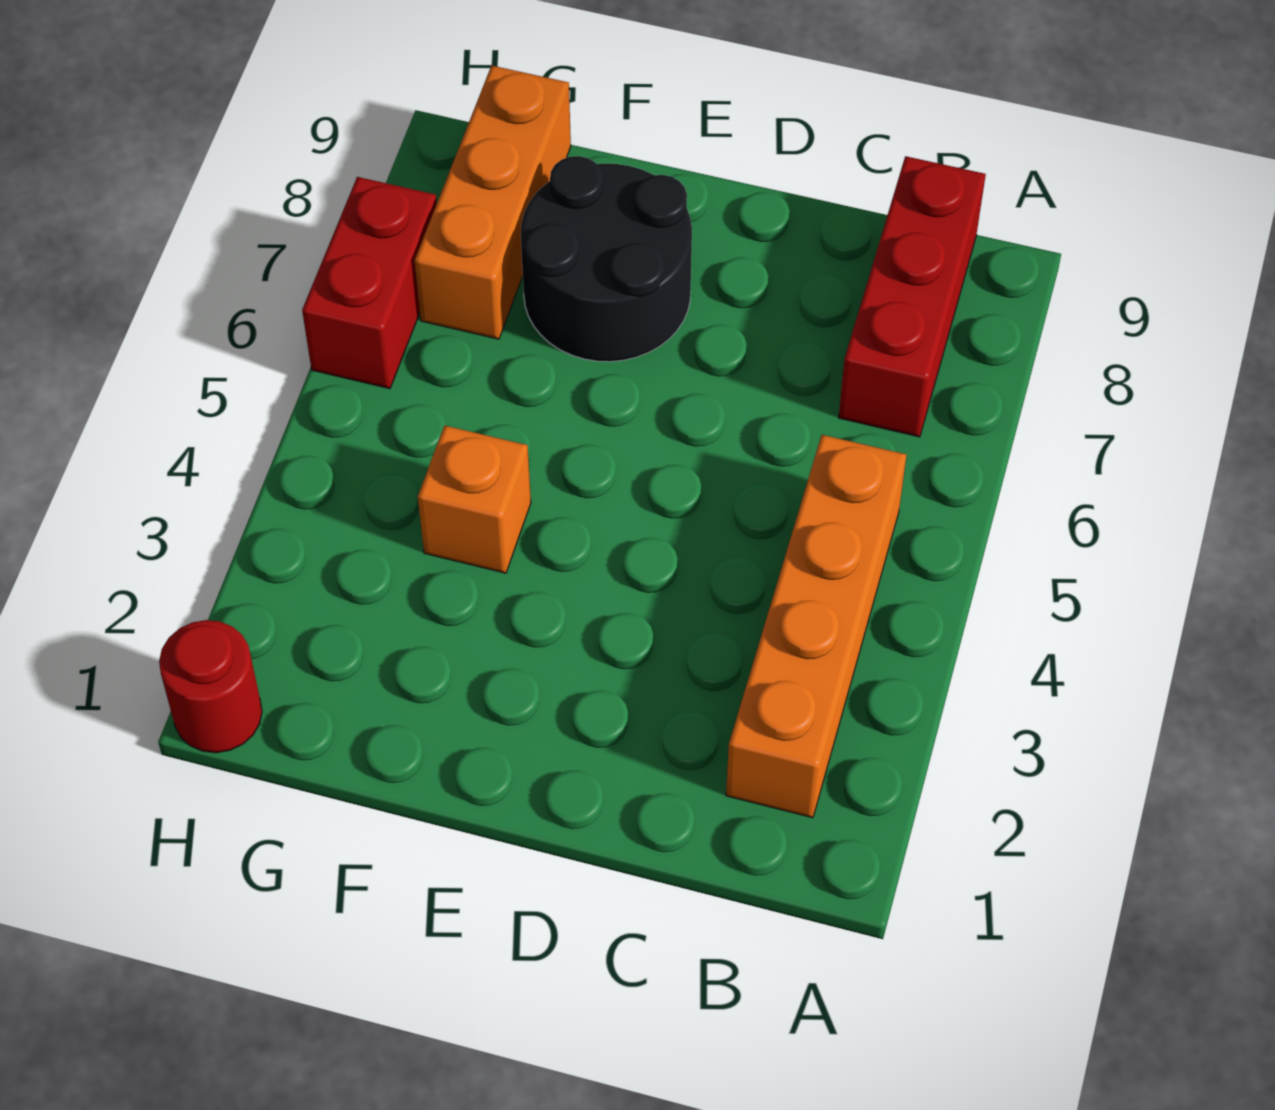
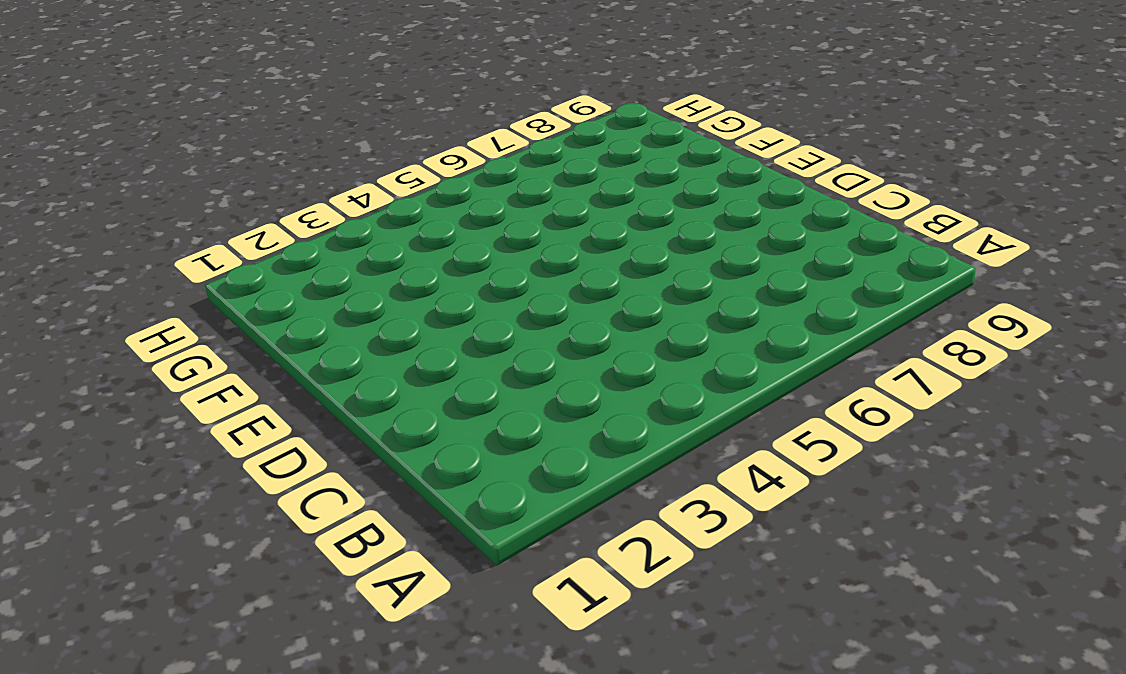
none -> orange brick B2:B5 level 1
none -> red brick B7:B9 level 1

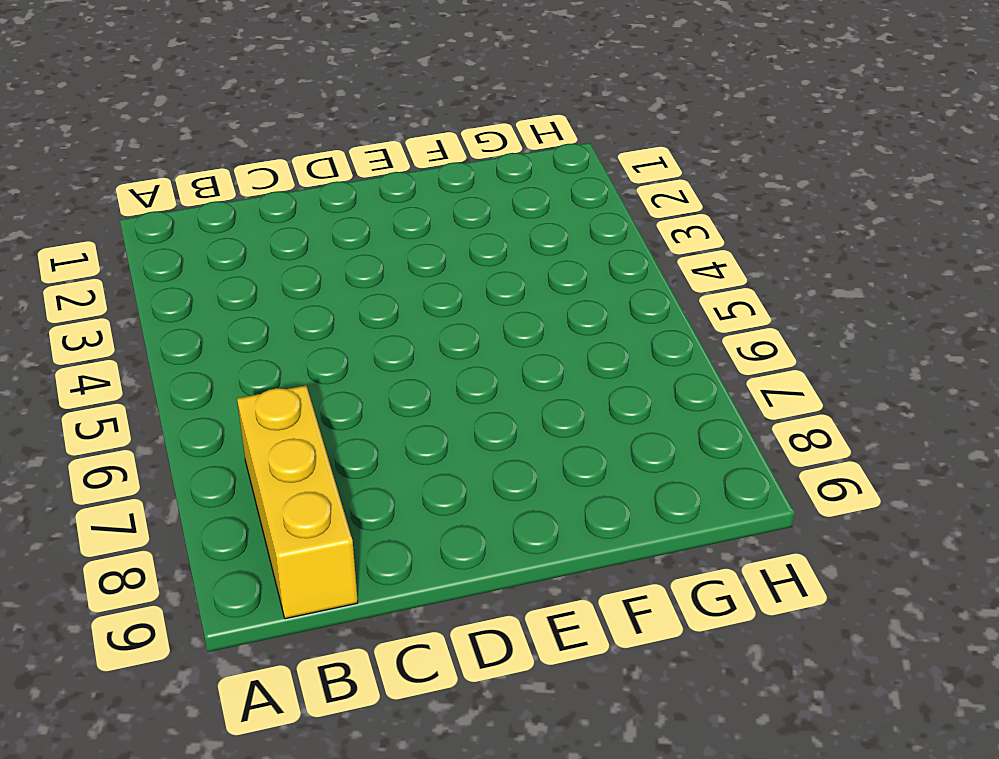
yellow brick B7:B9 level 1 -> red brick B7:B9 level 1
none -> orange brick B2:B5 level 1
none -> black round brick E7:F8 level 1

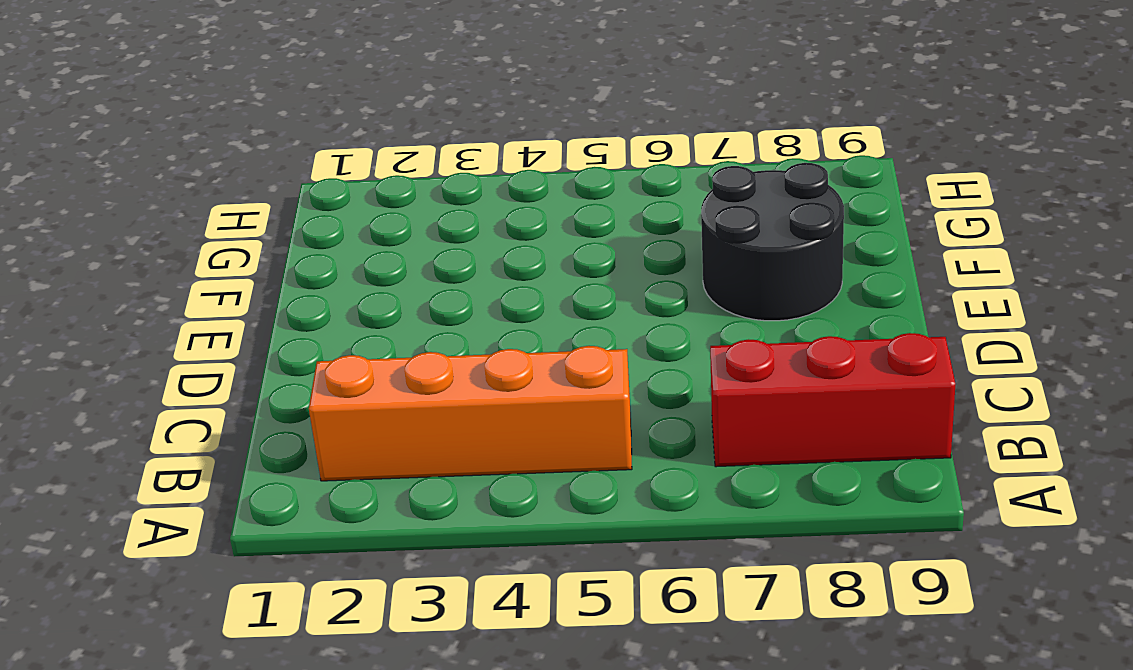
none -> orange brick F4 level 1
none -> orange brick G7:G9 level 1

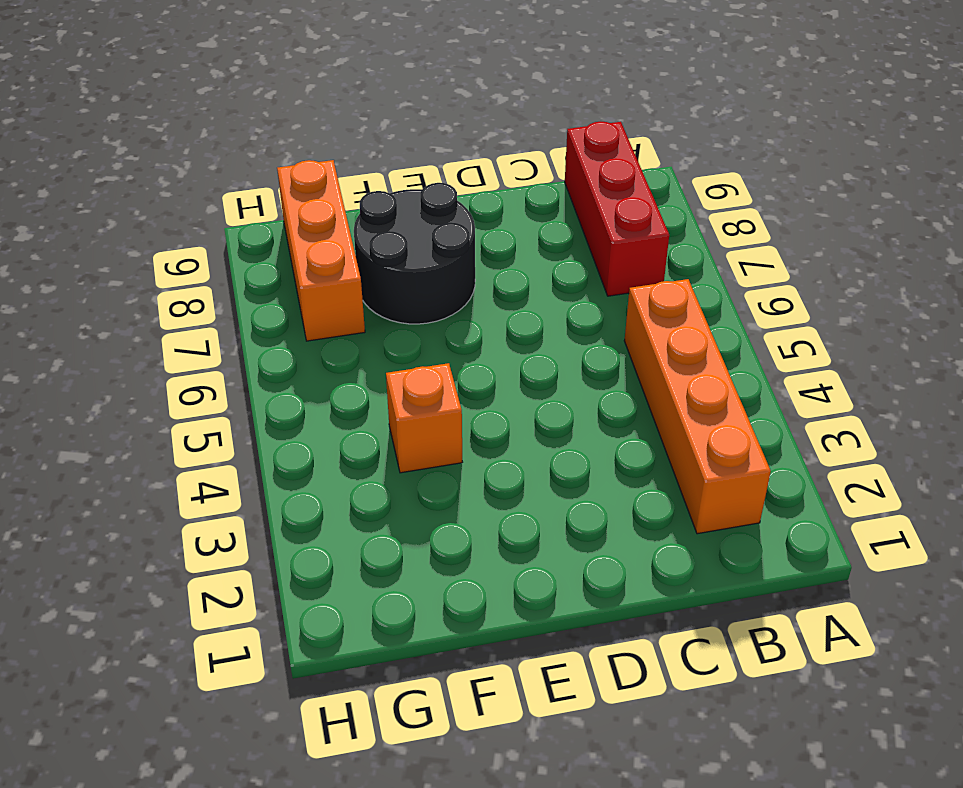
none -> red round brick H1 level 1
none -> red brick H6:H7 level 1

